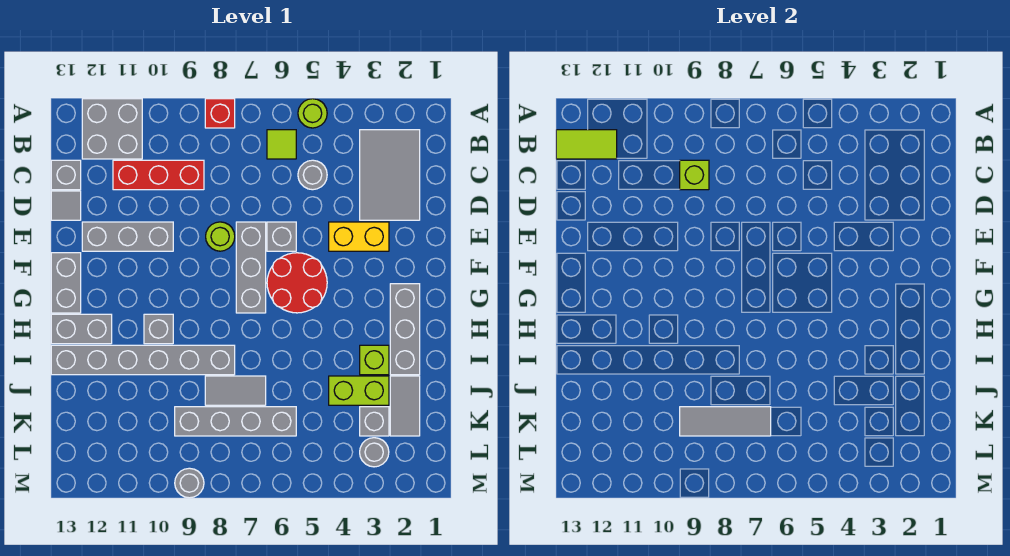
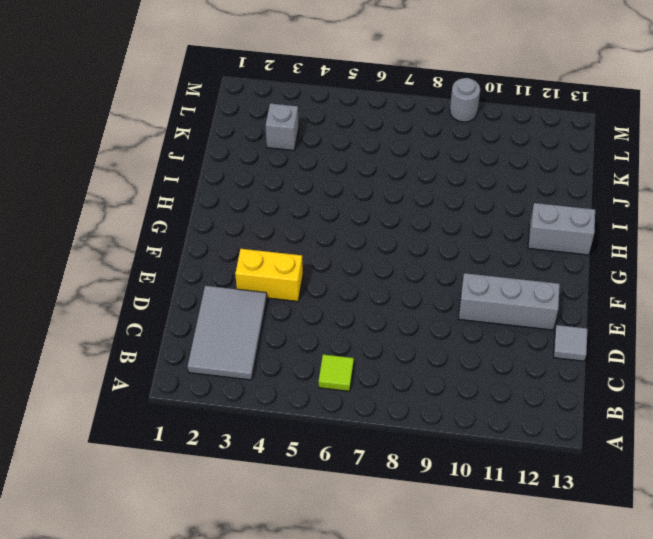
none -> lime round brick A5 level 1
none -> red brick A8 level 1
none -> grey brick A11:B12 level 1
none -> grey round brick C5 level 1

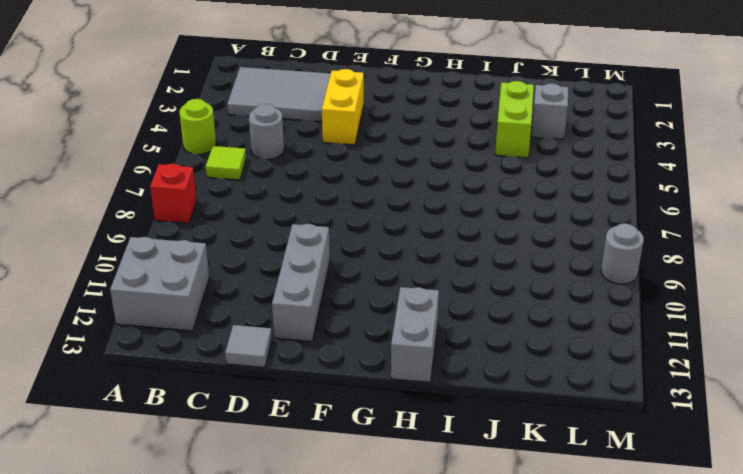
none -> red brick C9:C11 level 1
none -> grey brick C13 level 1
none -> grey brick E6 level 1
none -> grey brick E7:G7 level 1

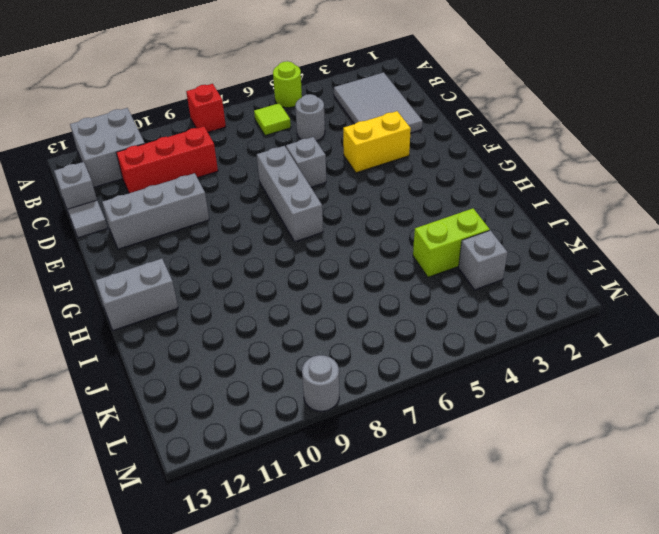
none -> lime round brick E8 level 1
none -> red round brick F5:G6 level 1
none -> grey brick F13:G13 level 1
none -> grey brick G2:I2 level 1

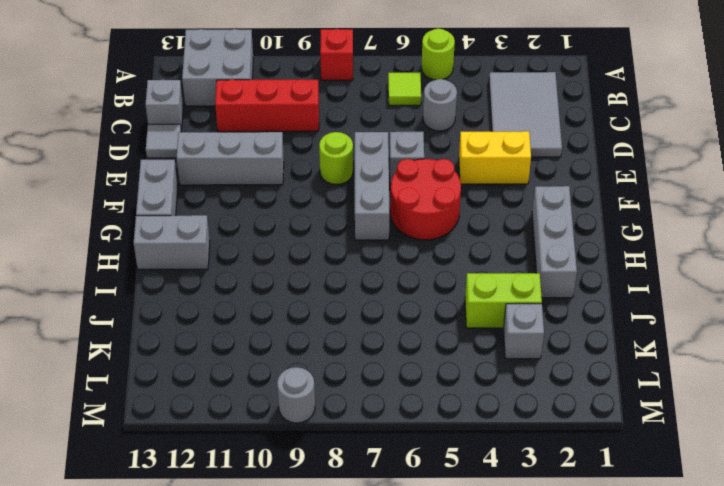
none -> grey brick H10 level 1
none -> lime brick I3 level 1
none -> grey brick I8:I13 level 1
none -> grey tile J2:K2 level 1

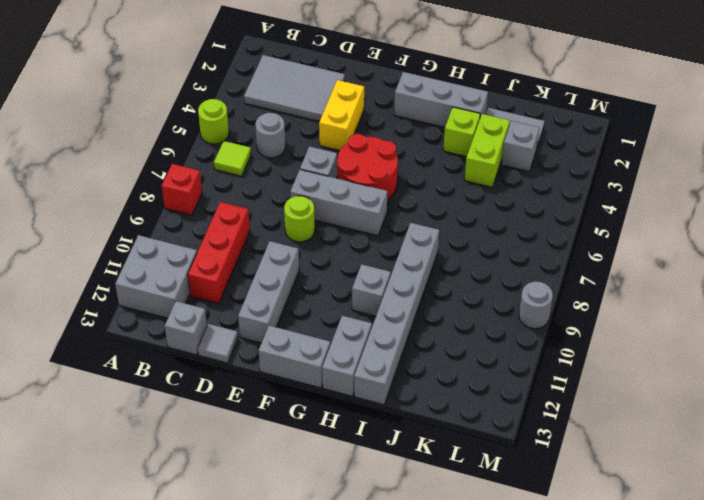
none -> grey tile J7:J8 level 1
none -> grey brick K6:K9 level 1
none -> grey round brick L3 level 1
none -> lime tile B12:B13 level 2

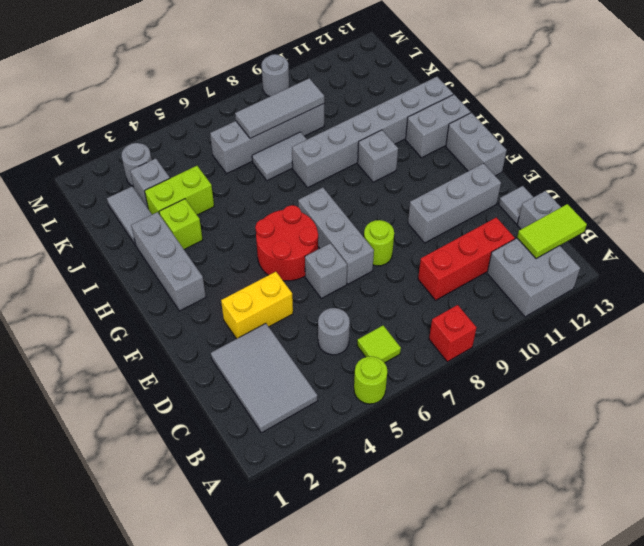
none -> lime brick C9 level 2

